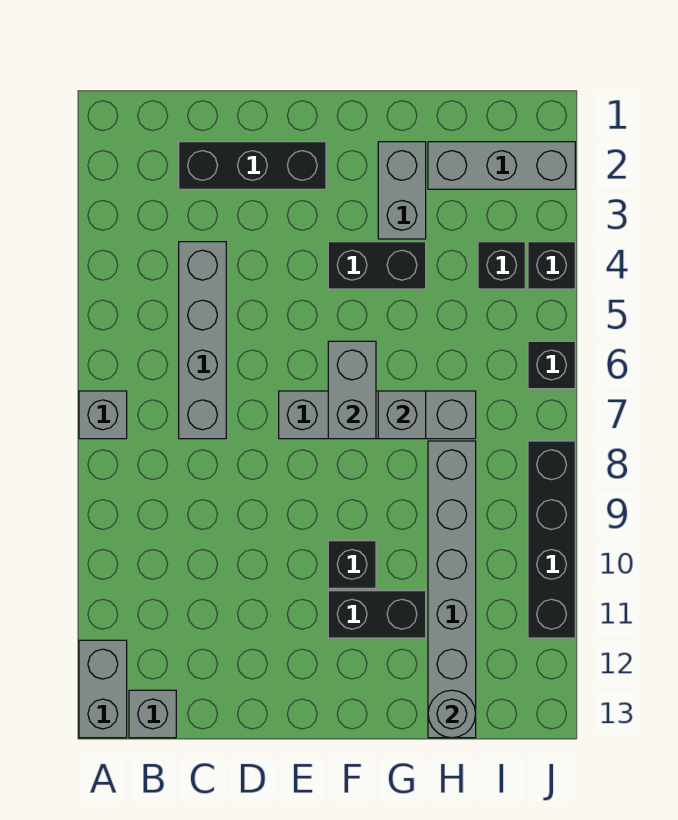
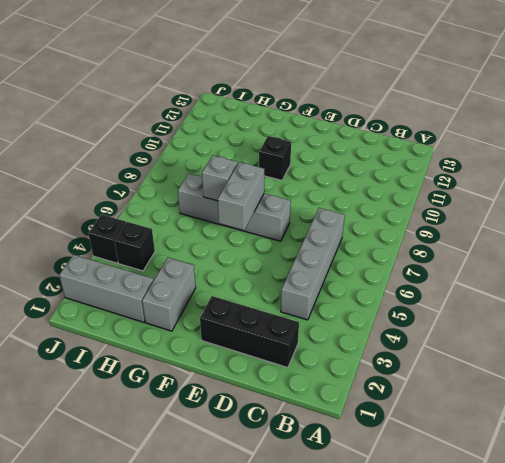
none -> grey brick A7 level 1
none -> grey brick A12:A13 level 1
none -> grey brick B13 level 1

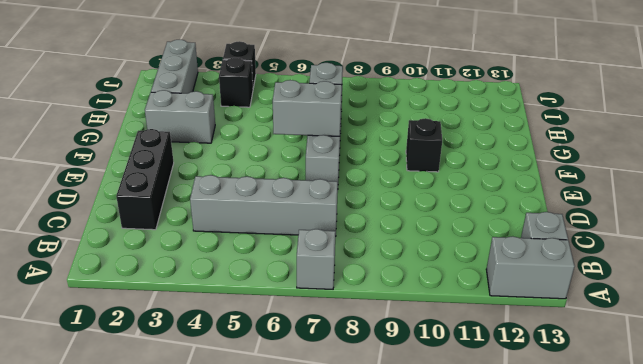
none -> black brick F4:G4 level 1
none -> black brick F11:G11 level 1
none -> grey brick H8:H13 level 1

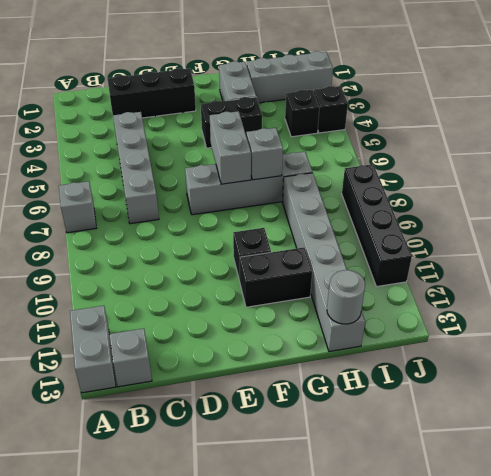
none -> black brick J6 level 1

